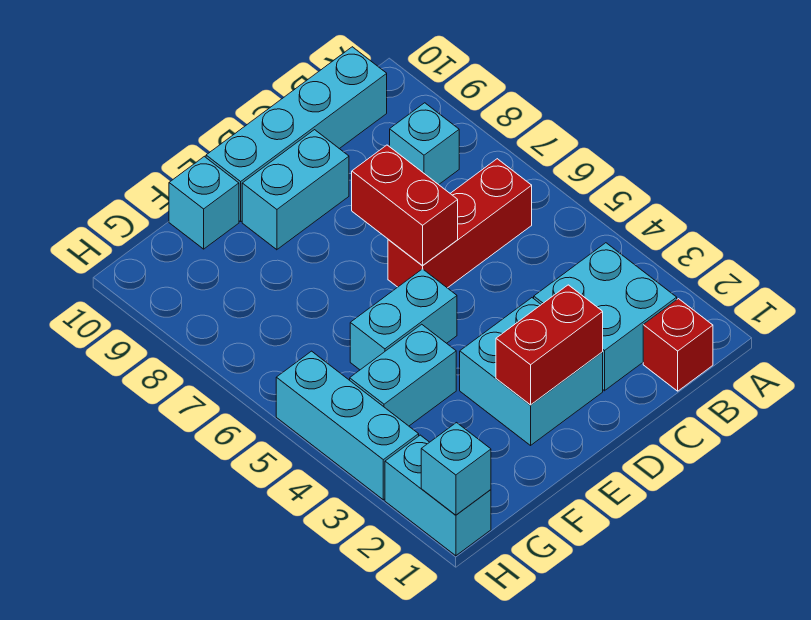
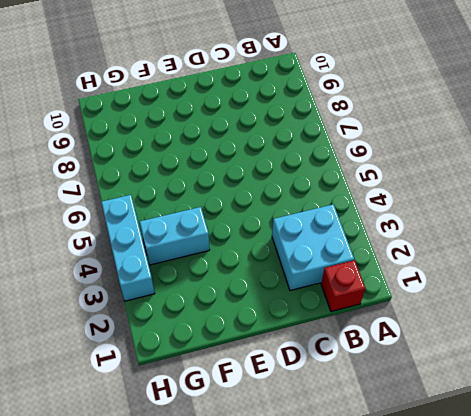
none -> red brick B6:D6 level 1
none -> cyan brick B8 level 1
none -> cyan brick B10:E10 level 1

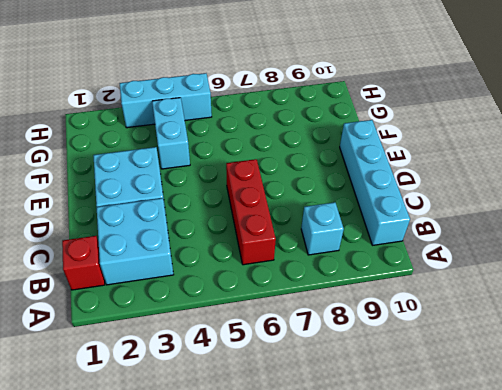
none -> cyan brick D9:E9 level 1
none -> cyan brick E5:F5 level 1
none -> cyan brick F10 level 1

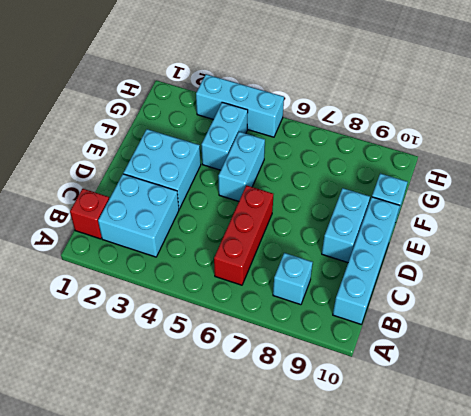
none -> cyan brick H1:H2 level 1
none -> red brick D2:E2 level 2
none -> red brick D6:D7 level 2

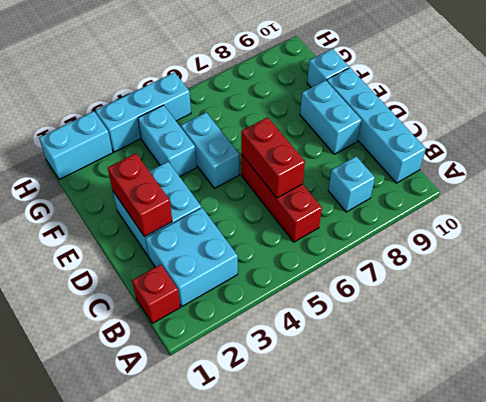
red brick C6:D6 level 2 -> red brick D6:D7 level 2
none -> cyan brick H1 level 2

